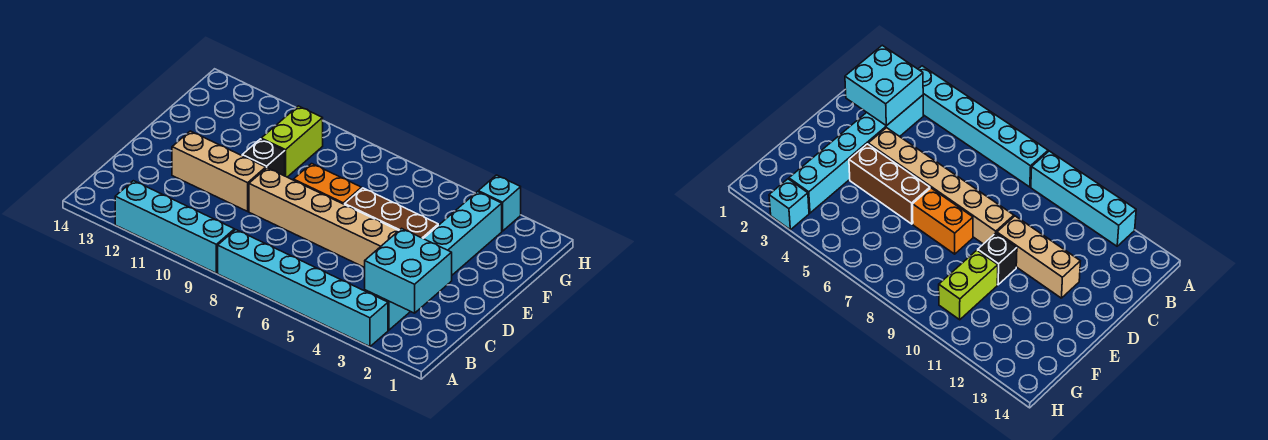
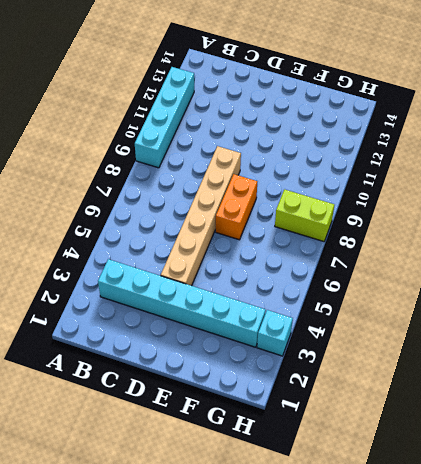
lime brick G8:H8 level 1 -> lime brick F10:G10 level 1
none -> cyan brick A3:A8 level 1
none -> tan brick D10:D12 level 1

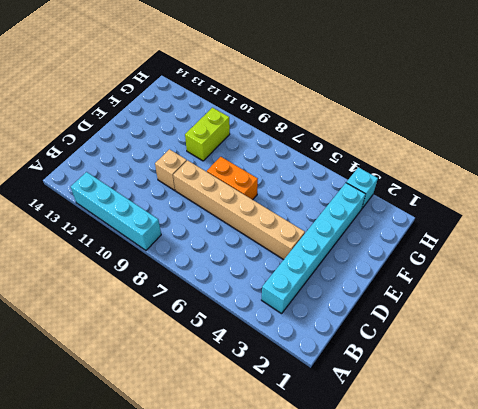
tan brick D10 level 1 -> tan brick D10:D12 level 1
none -> cyan brick A3:A8 level 1
none -> brown brick E4:E6 level 1

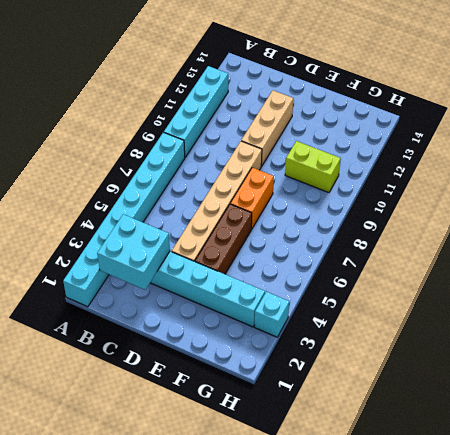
cyan brick A1:A8 level 1 -> cyan brick A3:A8 level 1
none -> black brick E10 level 1

